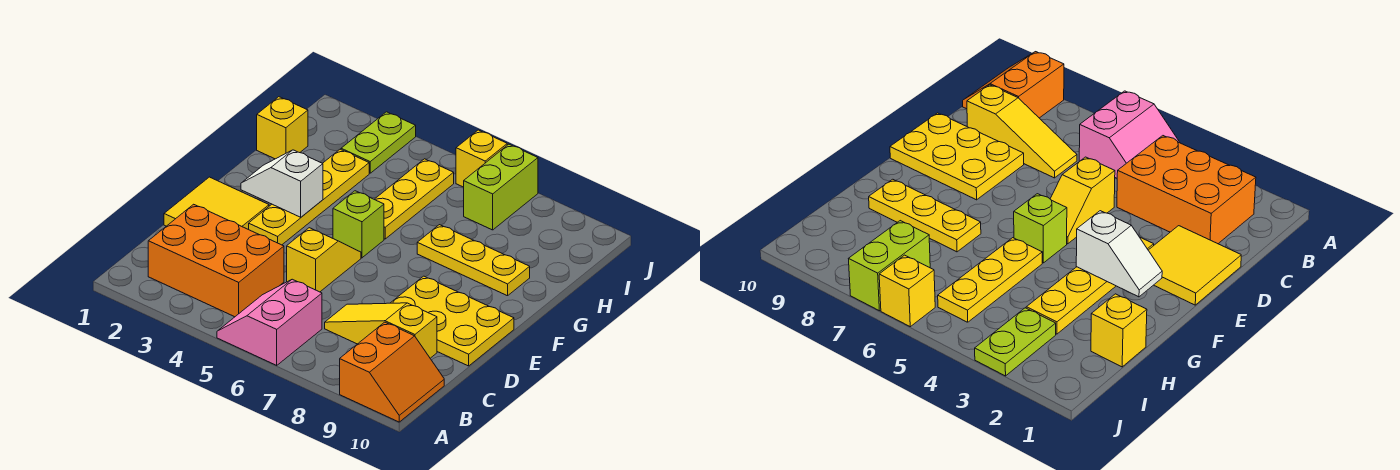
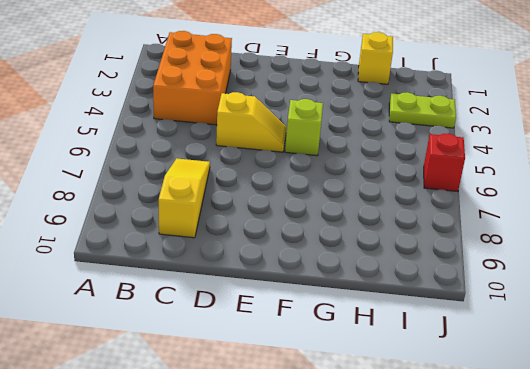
red brick J6 level 1 -> yellow brick J6 level 1
none -> pink slope A5:B6 level 1 top 6
none -> orange slope A9:B10 level 1 top 9
none -> yellow tile D1:E2 level 1

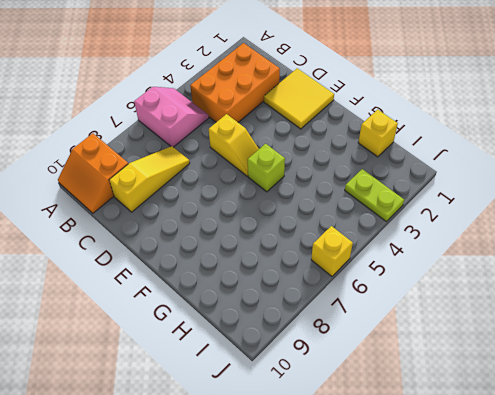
none -> yellow plate D8:E10 level 1
none -> yellow plate E3:H3 level 1
none -> yellow plate G5:I5 level 1

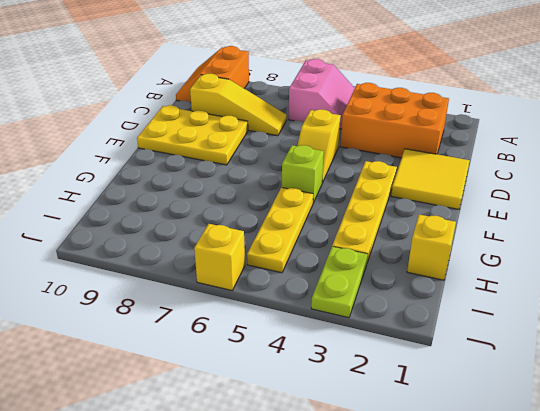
none -> yellow plate G7:G9 level 1
none -> lime brick I7:J7 level 1
none -> white slope F2:F3 level 2 top 3

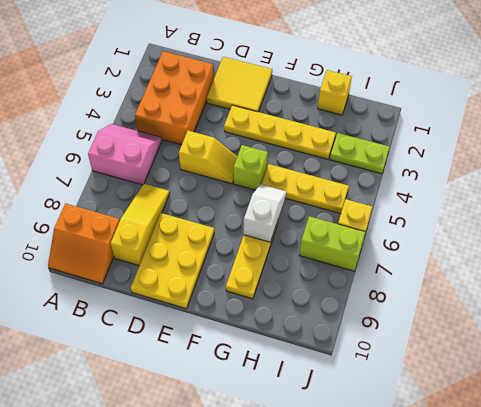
white slope G6:G7 level 2 top 7 -> white slope F2:F3 level 2 top 3

